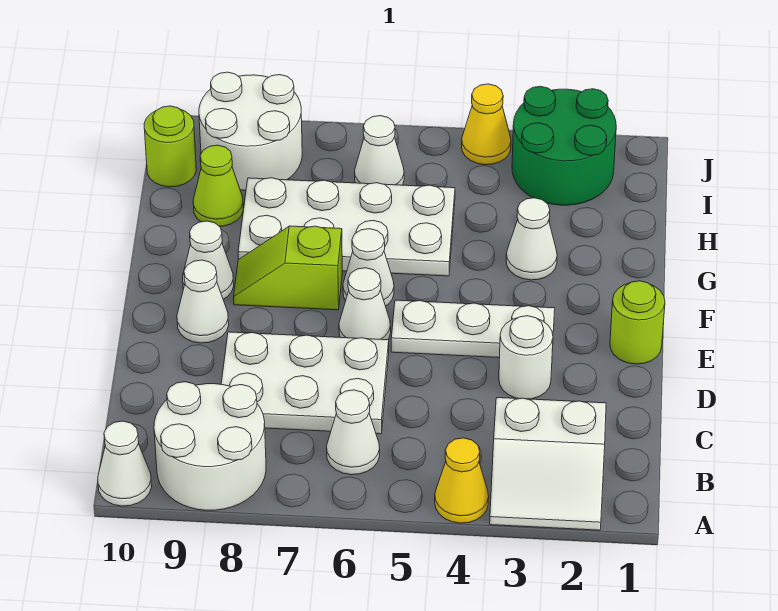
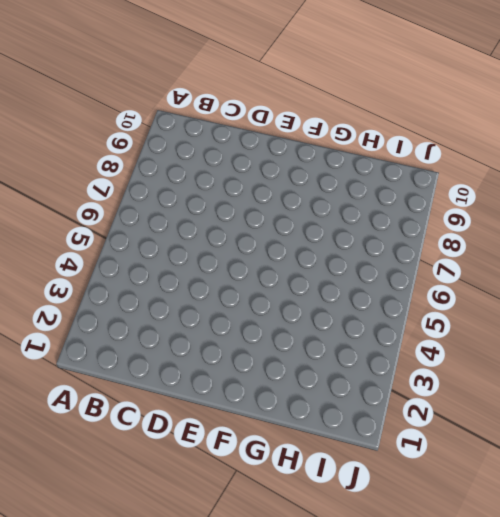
none -> white slope A2:B3 level 1 top B
none -> yellow cone A4 level 1
none -> white round brick A8:B9 level 1

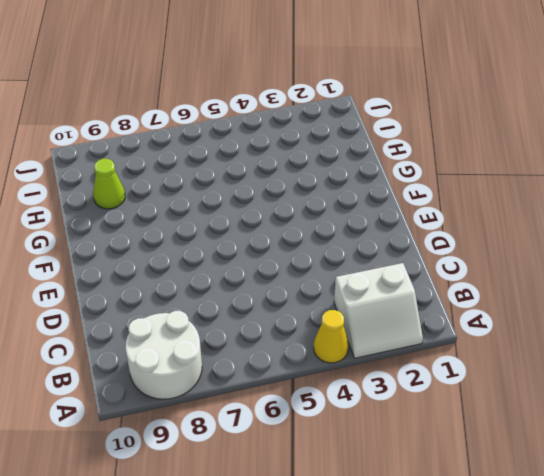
none -> white cone A10 level 1
none -> white cone B6 level 1
none -> white plate C6:D8 level 1

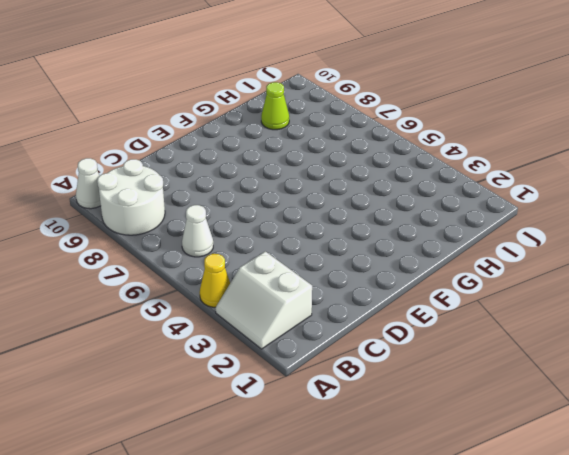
none -> white plate C6:D8 level 1
none -> white round brick D3 level 1
none -> lime round brick E1 level 1

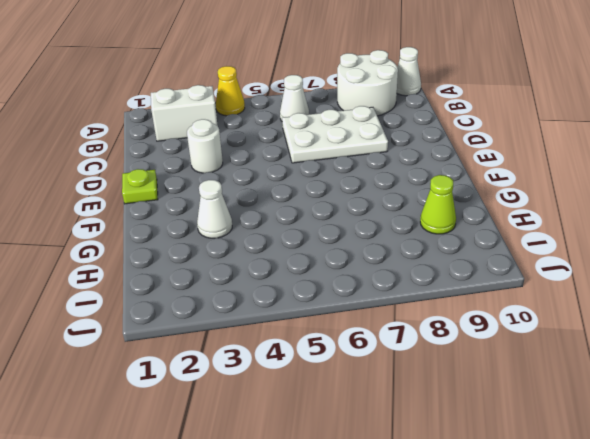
lime plate E1 level 1 -> lime round brick E1 level 1
none -> white plate E3:E5 level 1
none -> white cone E6 level 1
none -> white cone E9 level 1

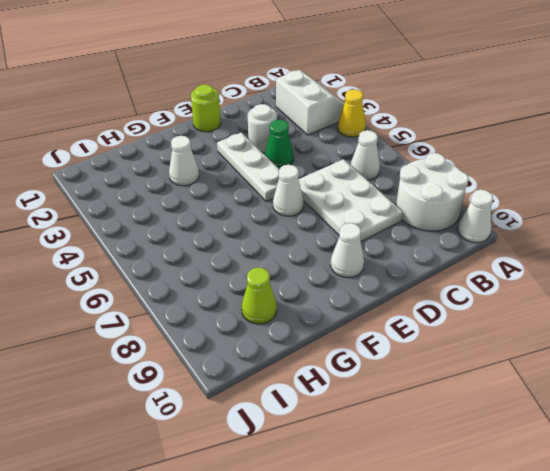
green cone D4 level 1 -> none
none -> white cone F6 level 1
none -> lime slope F7:F8 level 1 top 7
none -> white cone F9 level 1

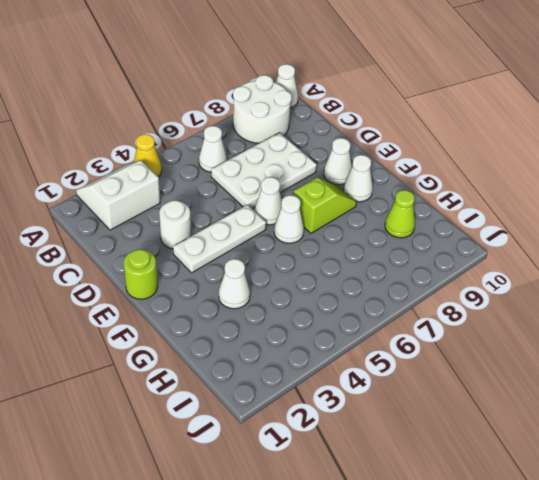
none -> white plate G5:H8 level 1
none -> green round brick I2:J3 level 1
none -> white cone I6 level 1

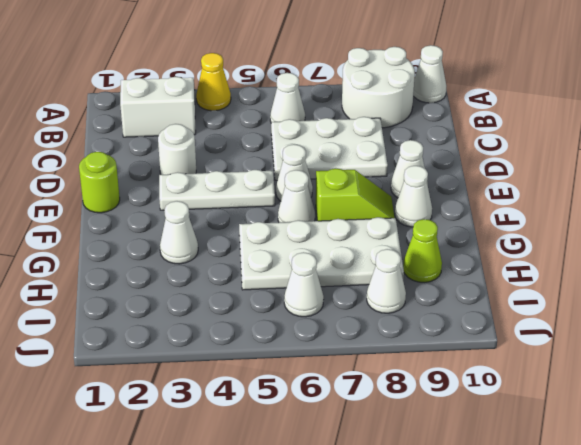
white cone I8 level 1 -> white round brick I8:J9 level 1
none -> green round brick I2:J3 level 1
none -> lime round brick I10 level 1
none -> yellow cone J4 level 1

